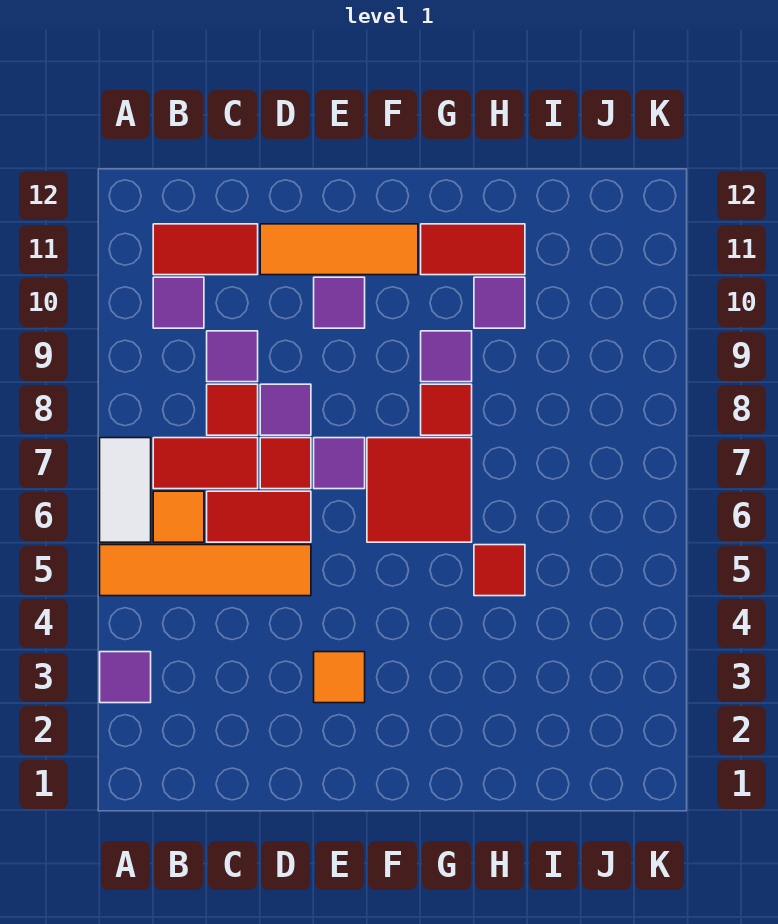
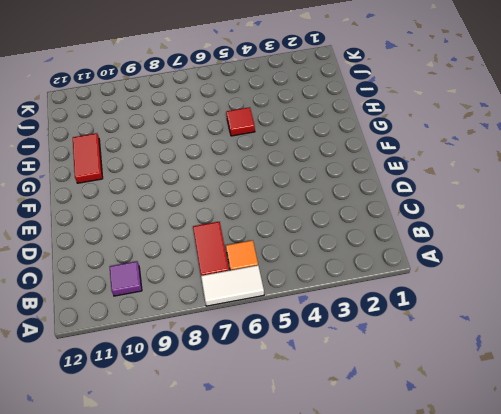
none -> purple tile A3 level 1
none -> orange tile A5:D5 level 1
none -> red tile B11:C11 level 1

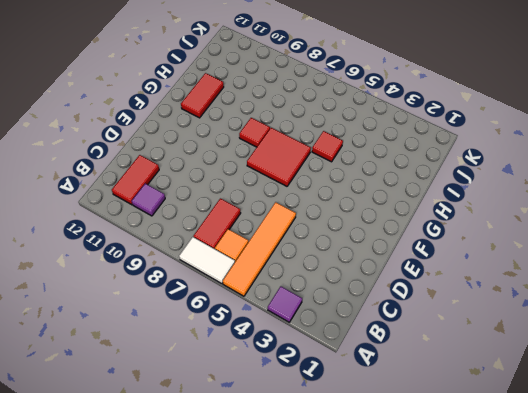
none -> red tile C6:D6 level 1
none -> red tile C8 level 1
none -> purple tile C9 level 1

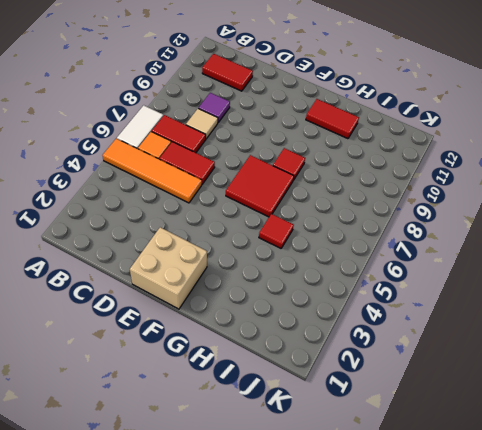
tan tile C8 level 1 -> red tile C8 level 1
tan brick E1:F2 level 1 -> none
none -> purple tile A3 level 1
none -> purple tile B10 level 1
none -> red tile D7 level 1

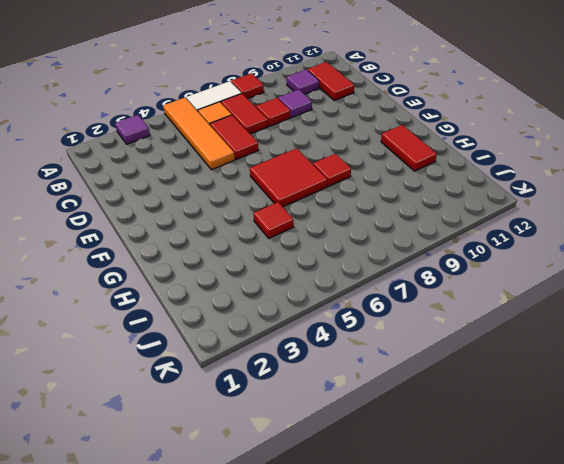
red tile A8 level 1 -> red tile D7 level 1
none -> purple tile D8 level 1
none -> orange tile D11:F11 level 1
none -> orange tile E3 level 1

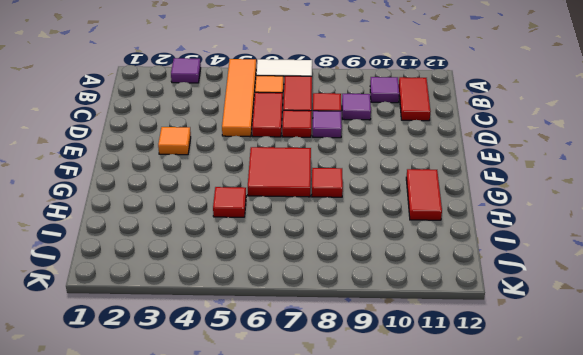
none -> orange tile D11:F11 level 1
none -> purple tile E7 level 1
none -> purple tile E10 level 1

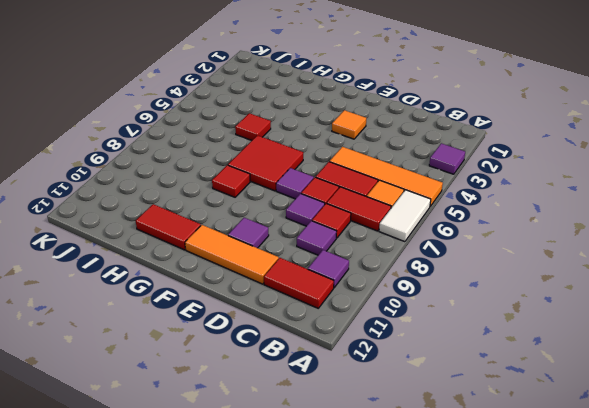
none -> purple tile G9 level 1
none -> purple tile H10 level 1

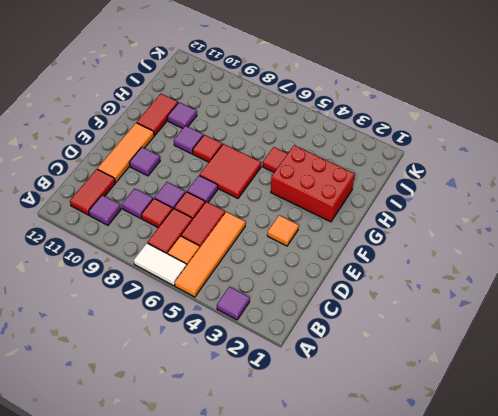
red brick G2:H4 level 1 -> none

